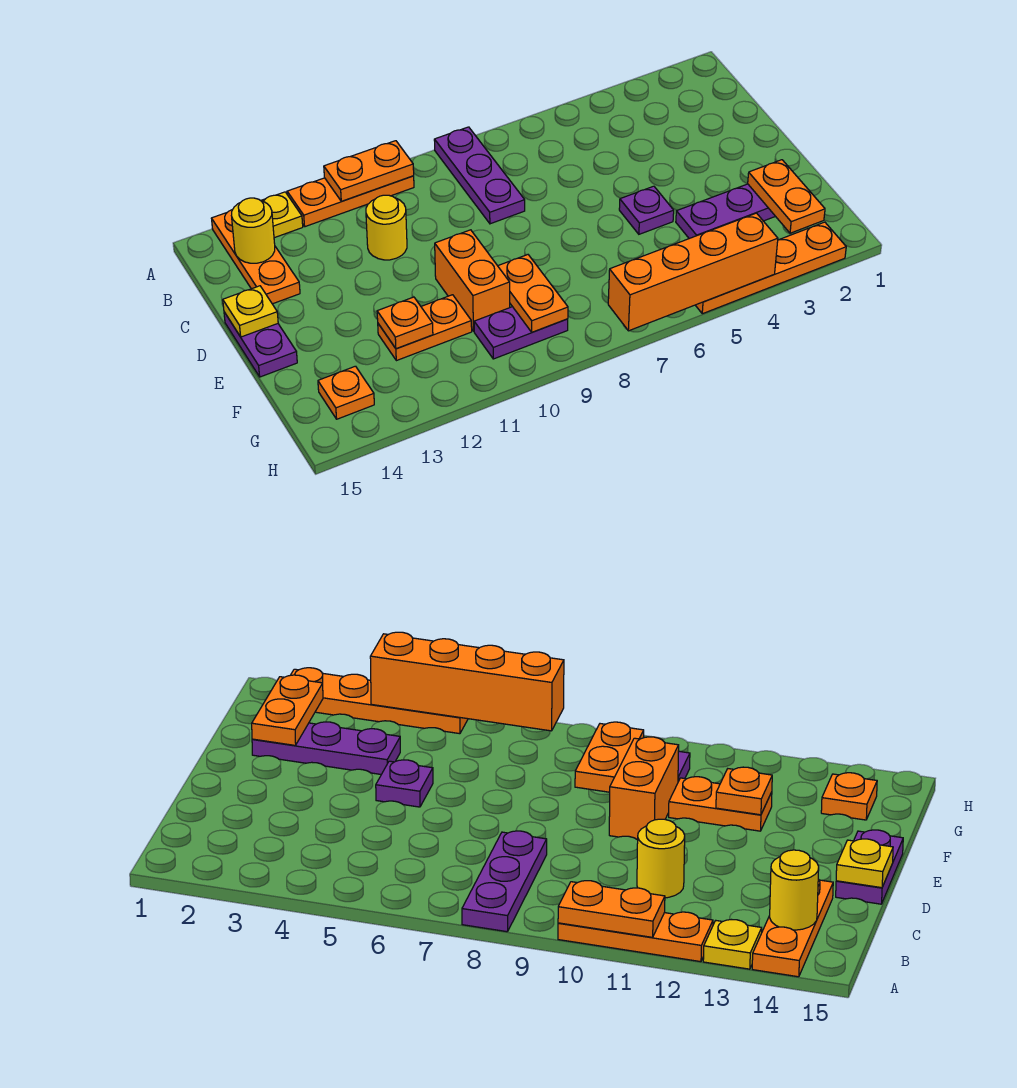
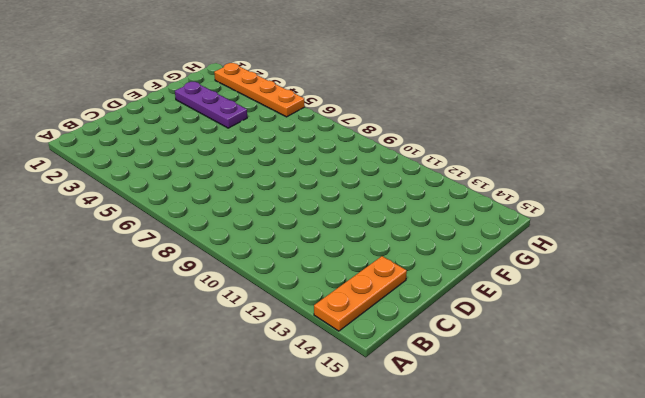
none -> purple plate A8:C8 level 1
none -> orange plate A10:A12 level 1
none -> yellow plate A13 level 1

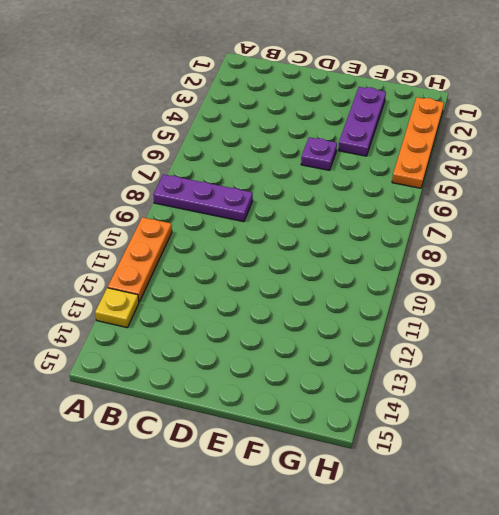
none -> orange plate A14:C14 level 1
none -> yellow round brick C11 level 1
none -> purple plate D15:E15 level 1

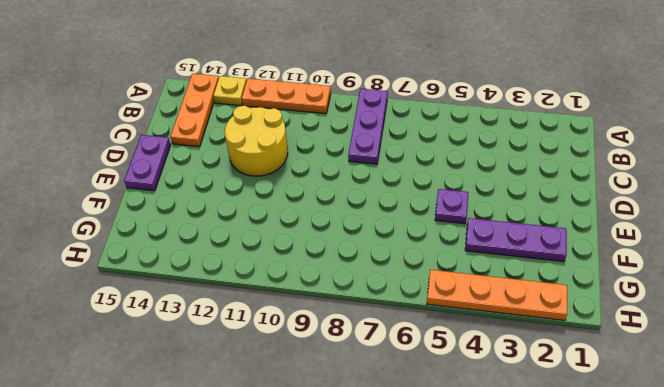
yellow round brick C11:D12 level 1 -> yellow round brick C11 level 1
none -> orange brick E10:F10 level 1
none -> orange plate F11:F12 level 1
none -> purple plate G9:G10 level 1

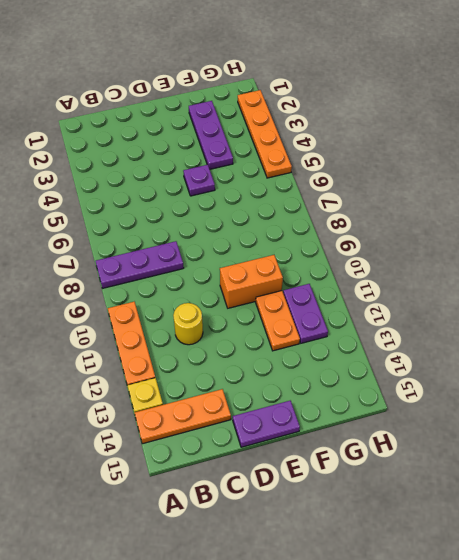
purple plate G11:G12 level 1 -> purple plate G9:G10 level 1
none -> orange plate G14 level 1
none -> orange plate A10:A11 level 2
none -> yellow round brick B14 level 2

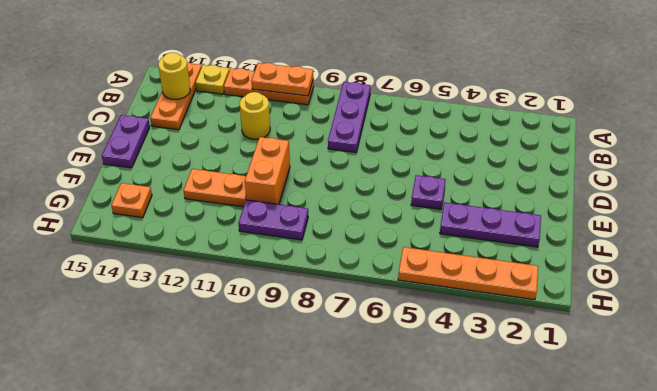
none -> yellow plate D15 level 2
none -> orange plate F2:G2 level 2
none -> orange plate F9:G9 level 2

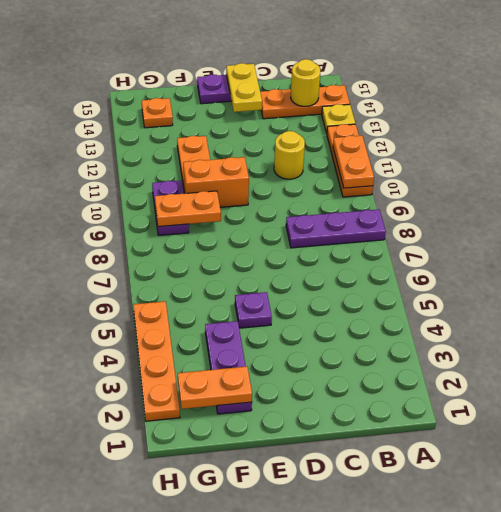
yellow plate D14:D15 level 2 -> yellow plate D15 level 2
none -> orange plate F12 level 2
none -> orange brick H4:H7 level 2

